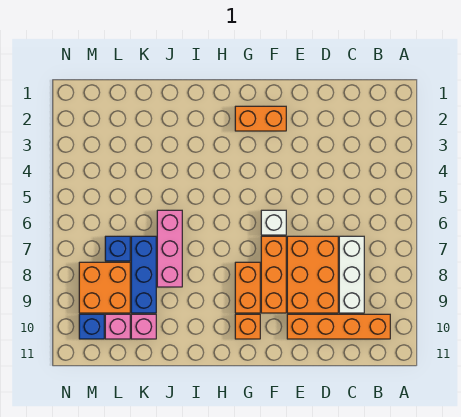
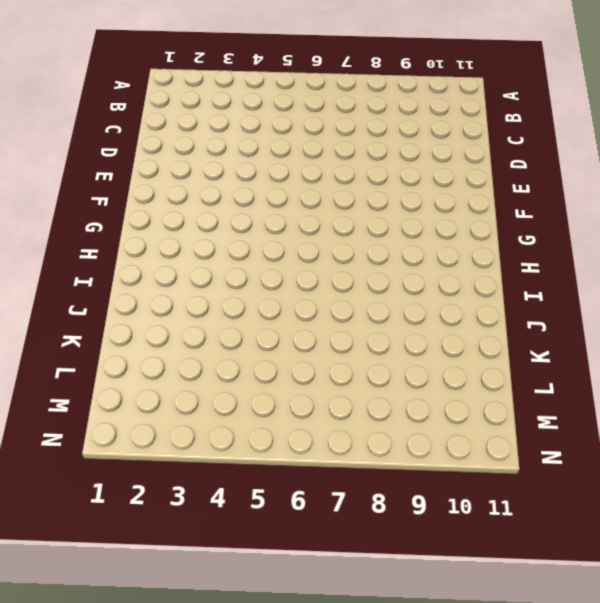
none -> orange brick B10:E10 level 1
none -> white brick C7:C9 level 1
none -> orange brick D7:E9 level 1

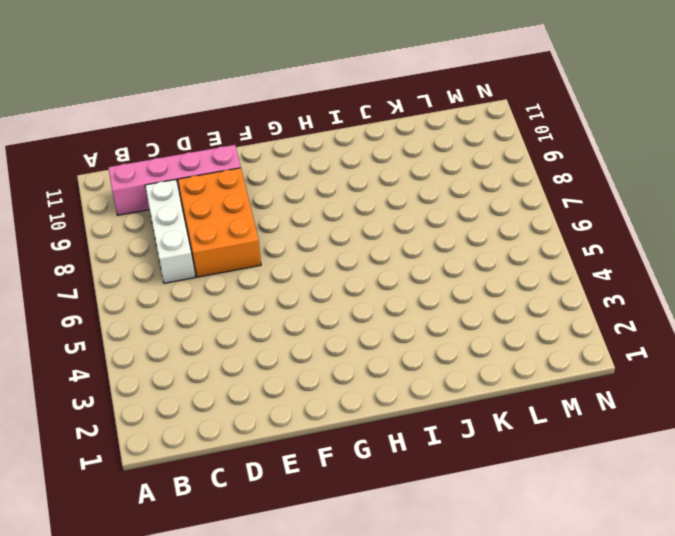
pink brick B10:E10 level 1 -> orange brick B10:E10 level 1
none -> orange brick F2:G2 level 1
none -> white brick F6 level 1
none -> orange brick F7:F9 level 1

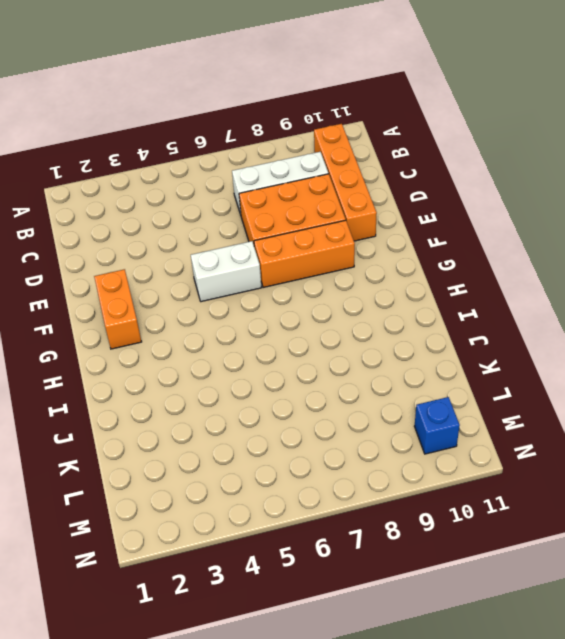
white brick F5:F6 level 1 -> white brick F6 level 1
none -> orange brick G8:G9 level 1
none -> orange brick G10 level 1
none -> pink brick J6:J8 level 1

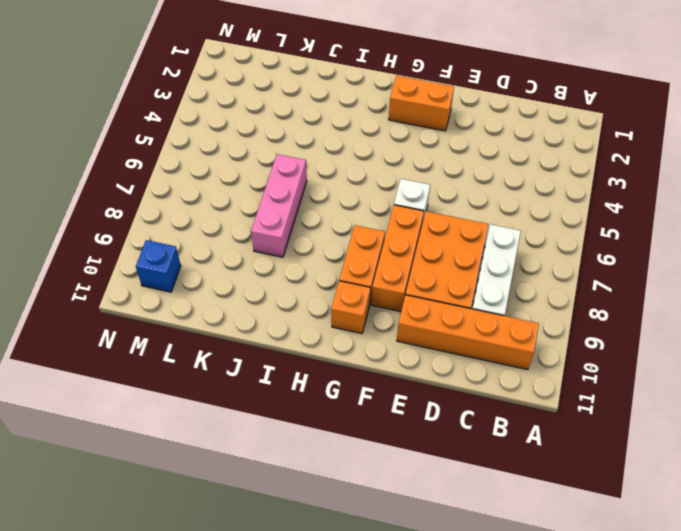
none -> blue brick K7:K9 level 1
none -> pink brick K10 level 1
none -> blue brick L7 level 1

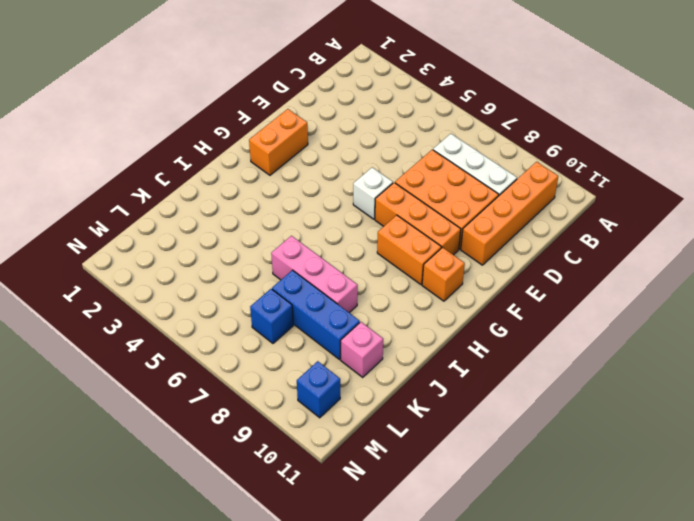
none -> orange brick L8:M9 level 1
none -> pink brick L10 level 1

